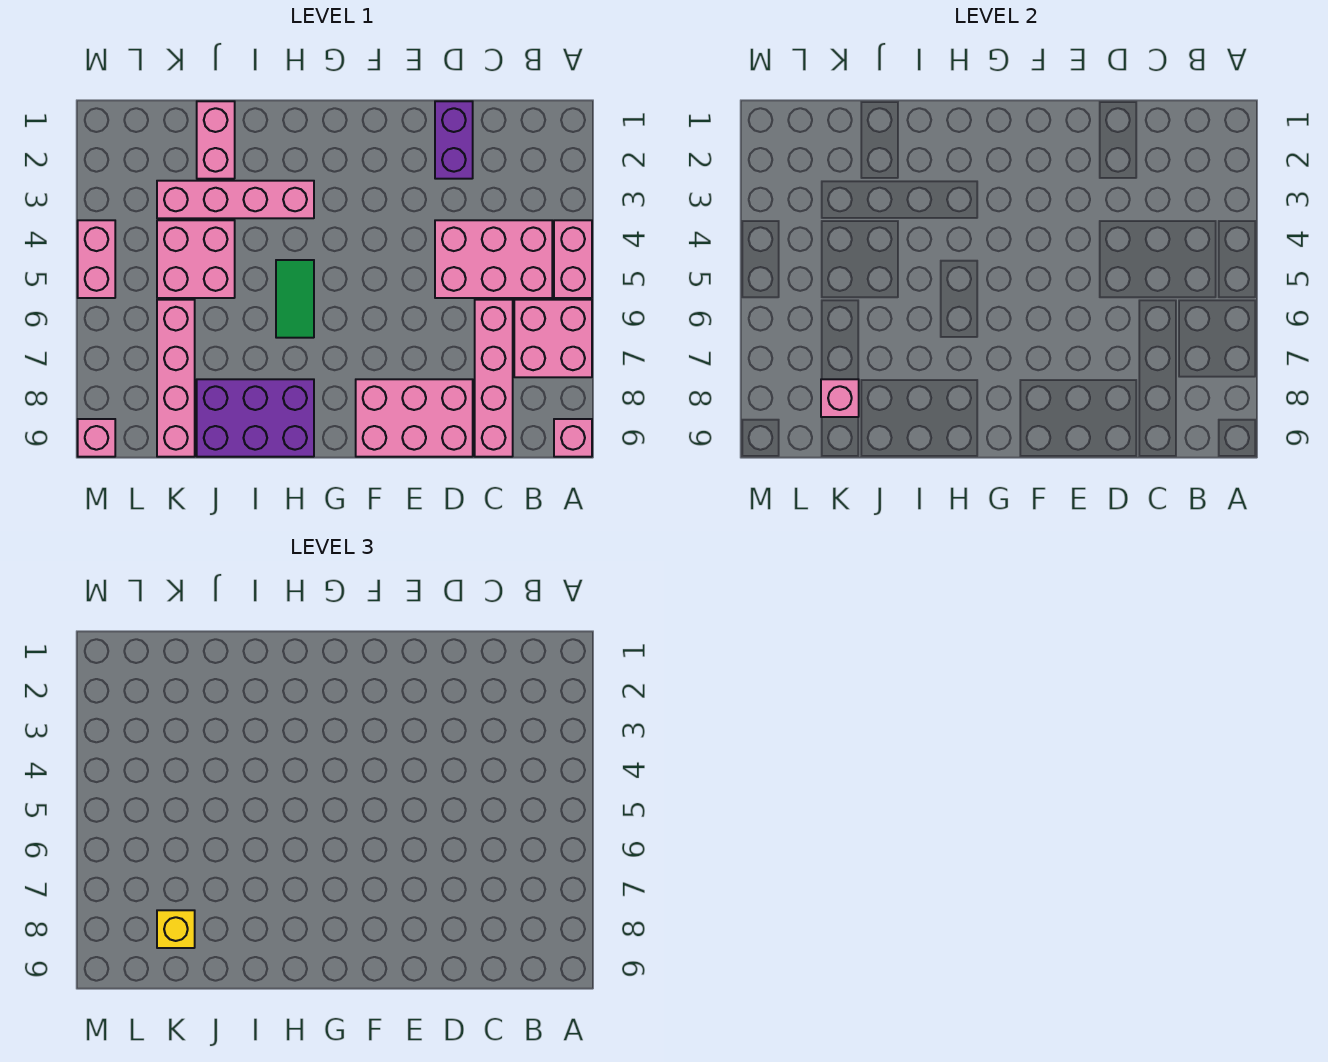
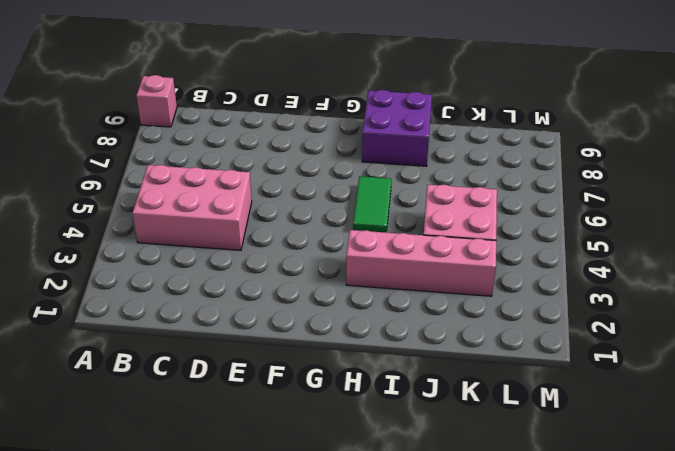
purple brick H8:I9 level 1 -> purple brick H8:J9 level 1
none -> pink brick A4:A5 level 1
none -> pink brick A6:B7 level 1
none -> pink brick C6:C9 level 1

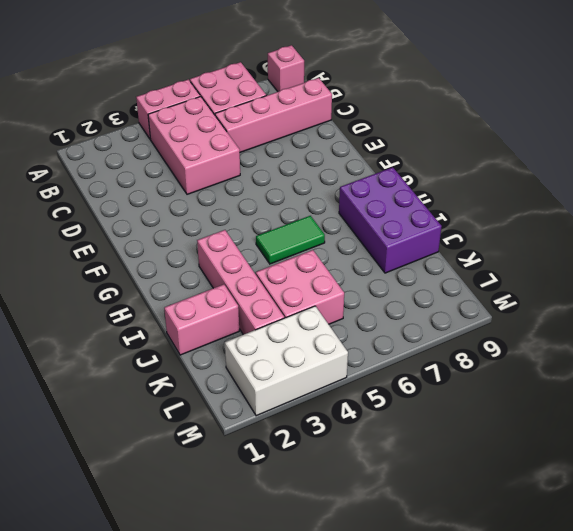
white brick L2:M4 level 1 -> pink brick M4:M5 level 1
none -> purple brick D1:D2 level 1
none -> pink brick D8:F9 level 1
none -> pink brick K6:K9 level 1

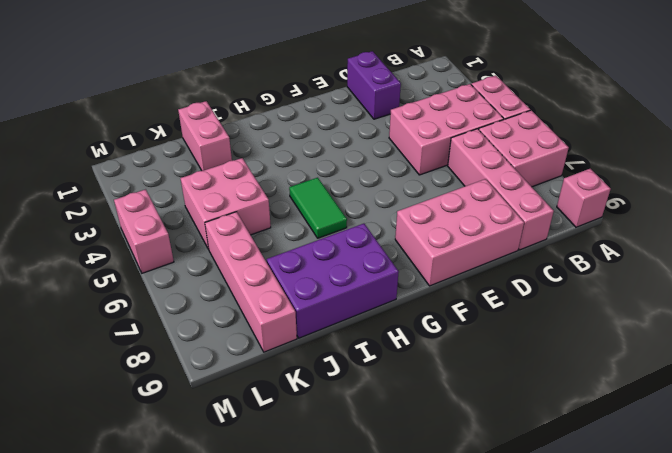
none -> pink brick H3:K3 level 1
none -> pink brick M9 level 1
none -> pink brick K8 level 2

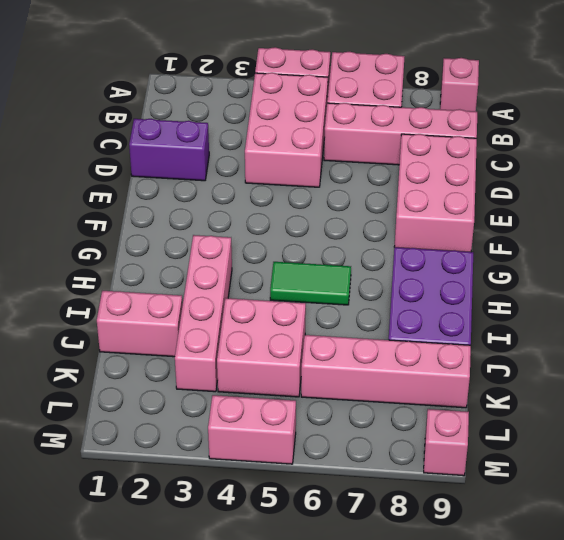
none -> pink brick K8 level 2
none -> yellow brick K8 level 3

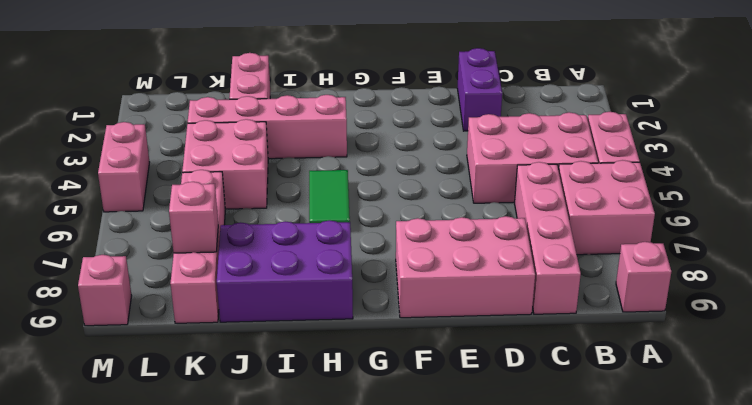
none -> yellow brick K8 level 3

